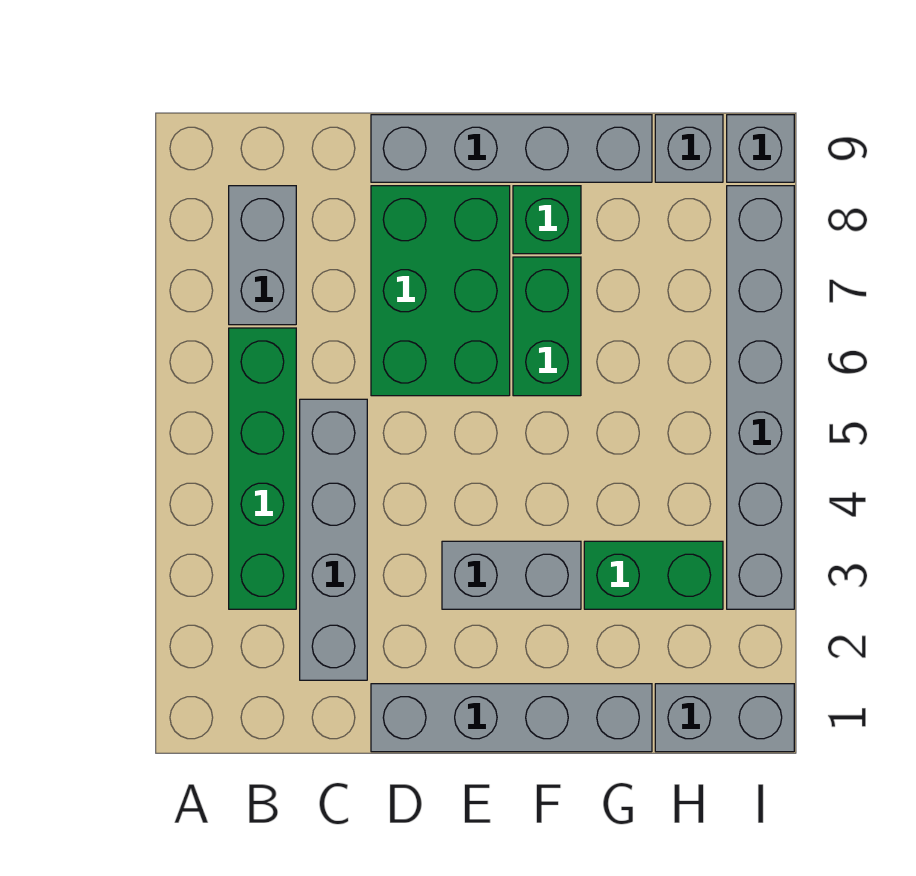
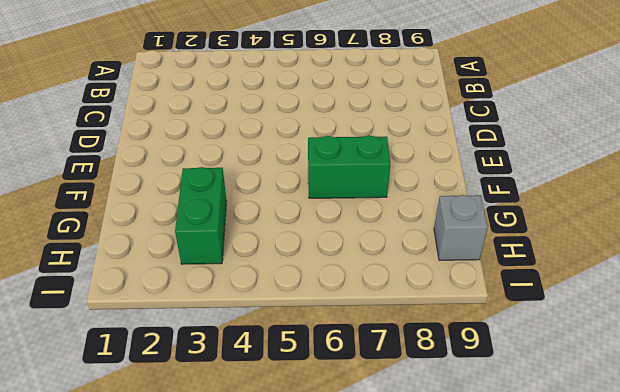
none -> green brick B3:B6 level 1
none -> grey brick B7:B8 level 1
none -> grey brick C2:C5 level 1

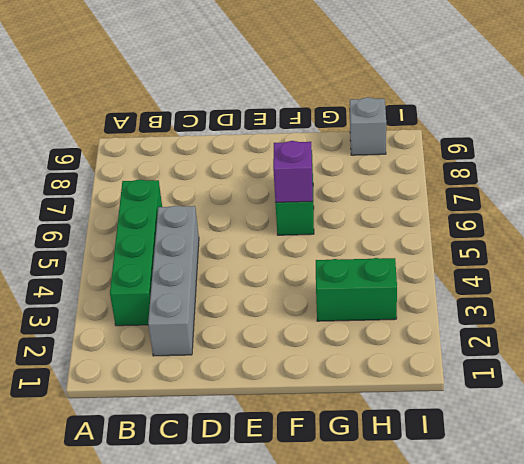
purple brick F6 level 2 -> none
none -> grey brick B7:B8 level 1
none -> grey brick D1:G1 level 1
none -> green brick D6:E8 level 1

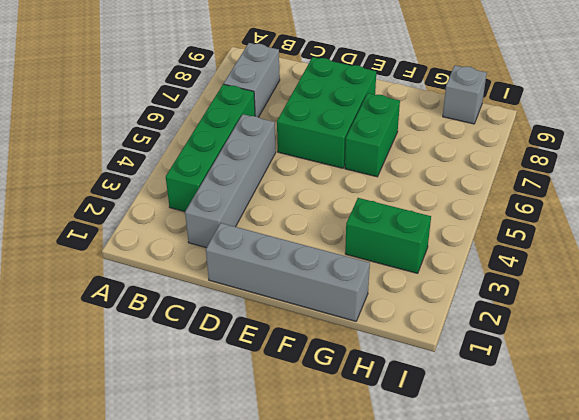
none -> grey brick D9:G9 level 1
none -> grey brick E3:F3 level 1
none -> green brick F8 level 1

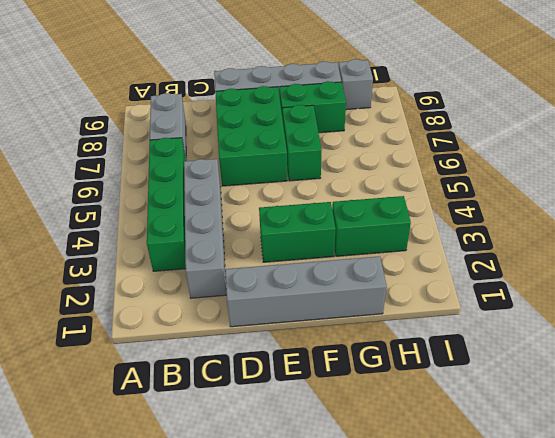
green brick E3:F3 level 1 -> grey brick E3:F3 level 1
green brick F8:G8 level 1 -> green brick F8 level 1
none -> grey brick H1:I1 level 1
none -> grey brick I3:I8 level 1
none -> grey brick I9 level 1

